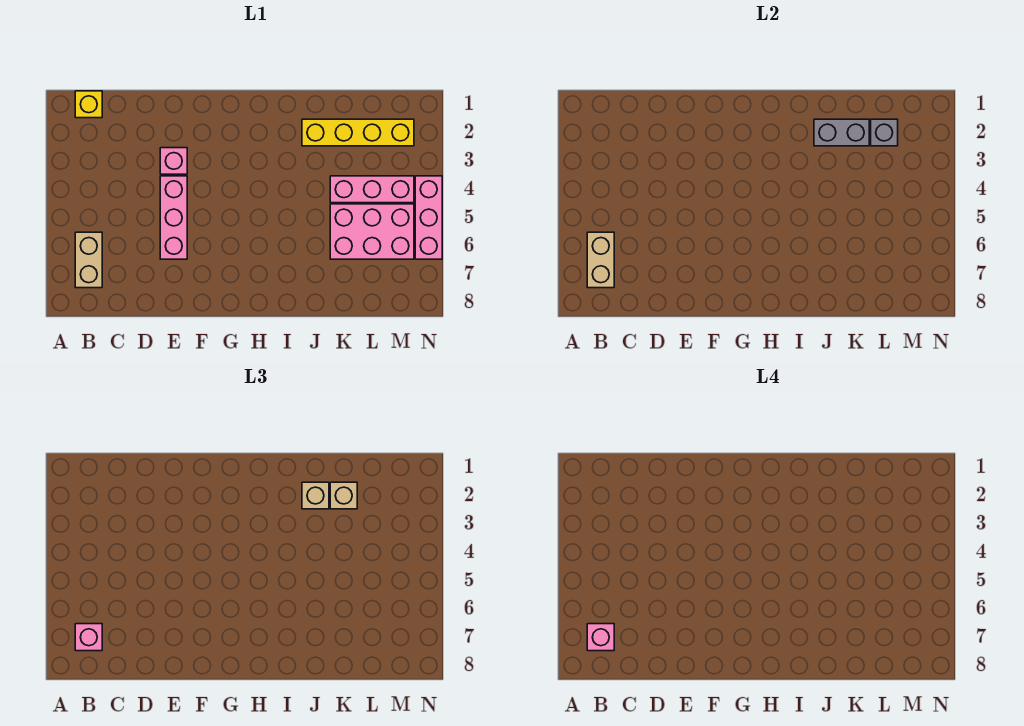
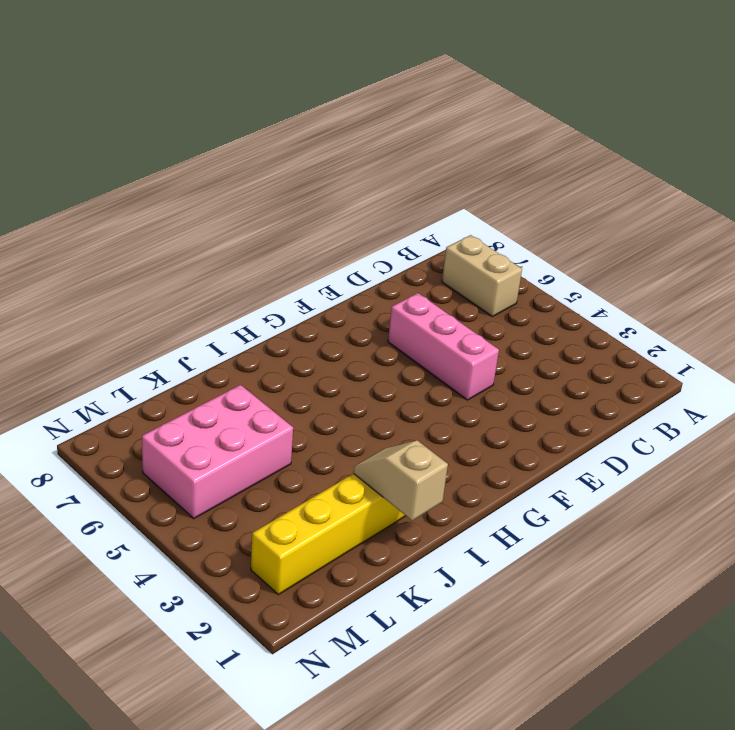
tan slope J1:J2 level 2 top 1 -> grey brick J2:K2 level 2
none -> yellow brick B1 level 1
none -> pink brick E3 level 1
none -> pink brick K4:M4 level 1

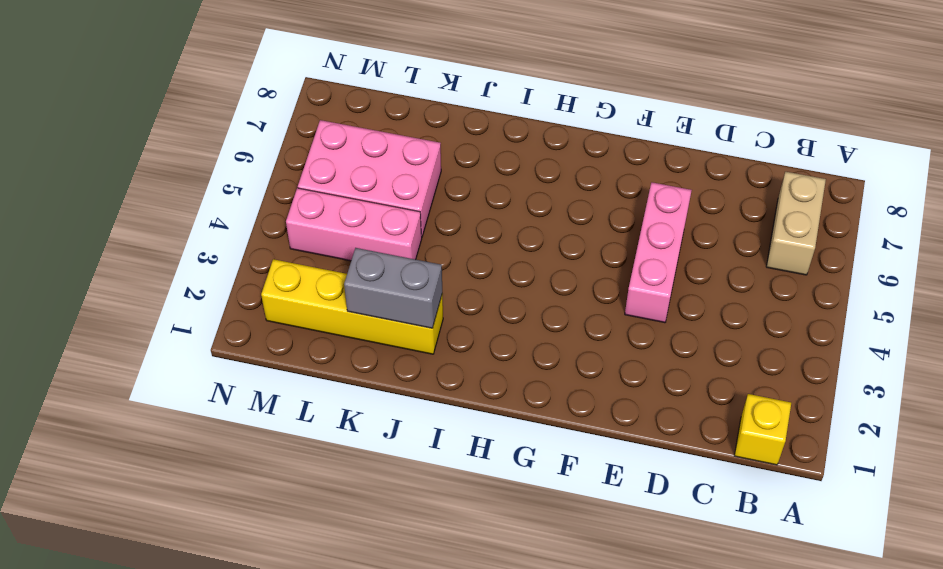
none -> pink brick E3 level 1
none -> pink brick N4:N6 level 1
none -> tan brick B6:B7 level 2

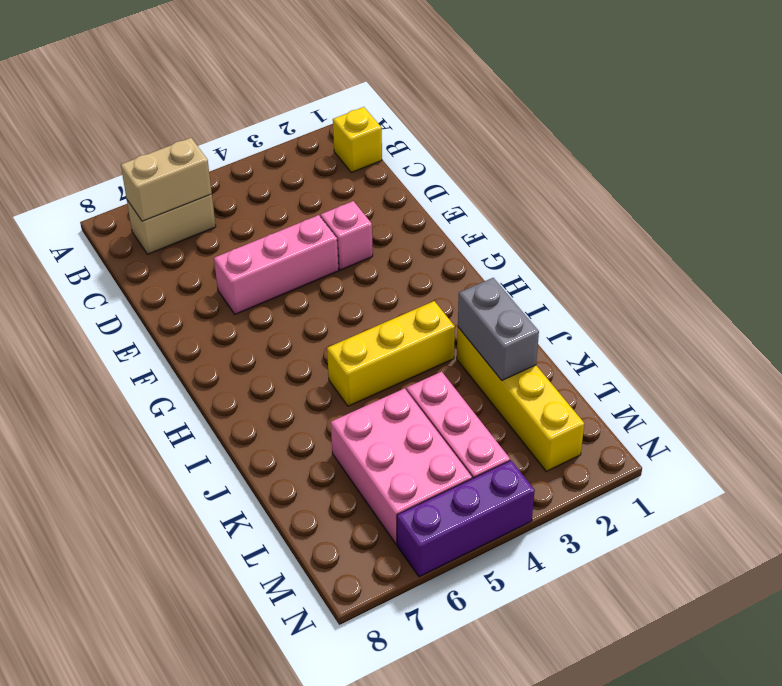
yellow brick I3:I5 level 1 -> none
purple brick N4:N6 level 1 -> pink brick N4:N6 level 1
none -> grey brick L2 level 2
none -> pink brick B7 level 3
none -> tan brick J2 level 3

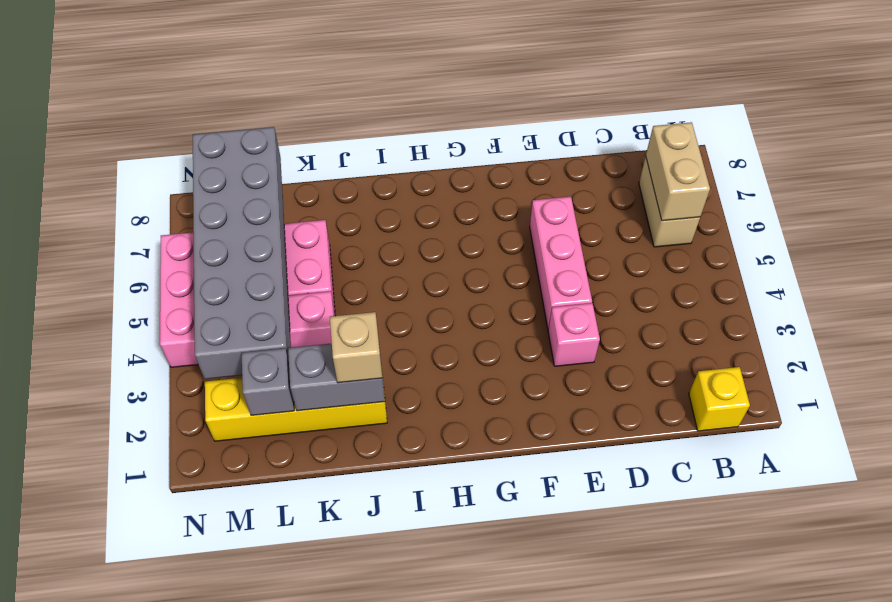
grey brick L3:M8 level 2 -> none
none -> pink brick B7 level 3
none -> tan brick K2 level 3
none -> pink brick B7 level 4

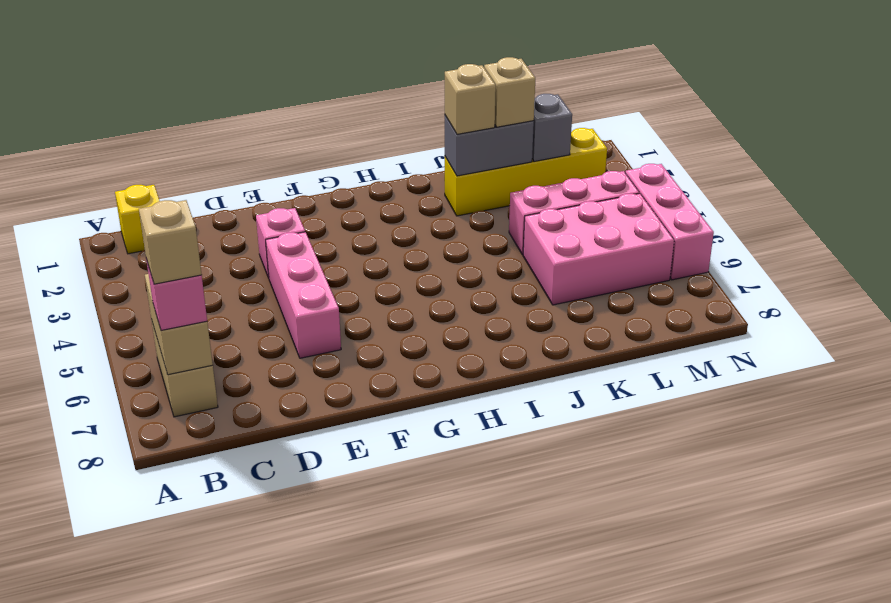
tan brick B7 level 4 -> pink brick B7 level 4

